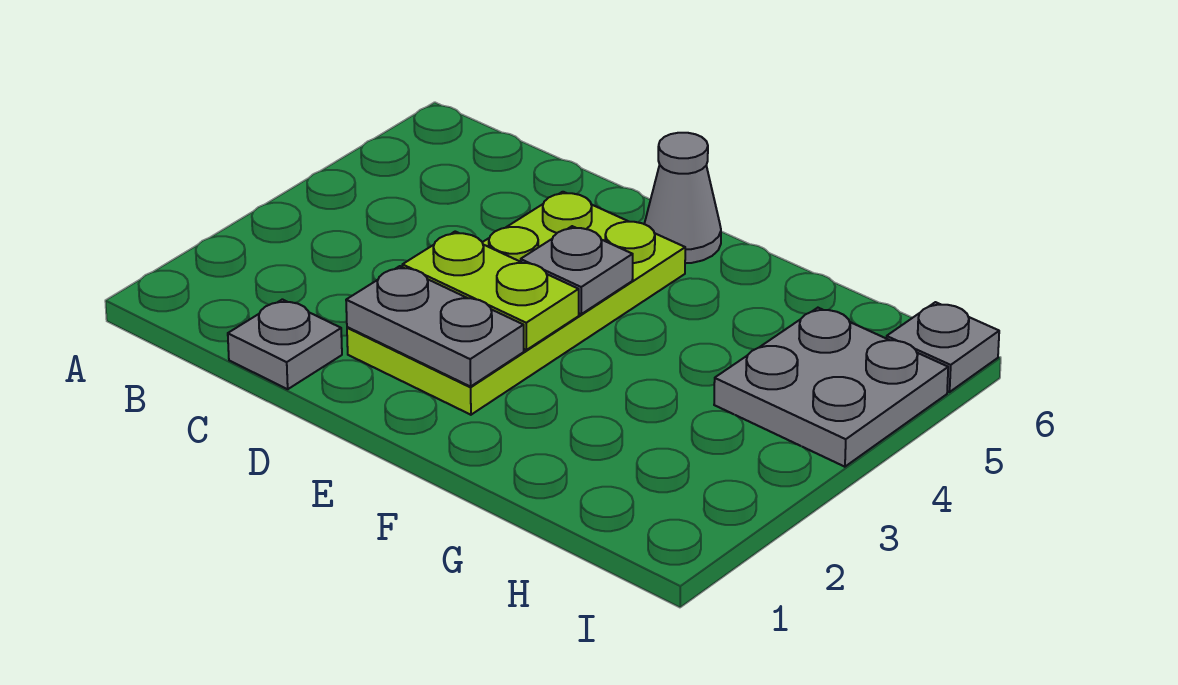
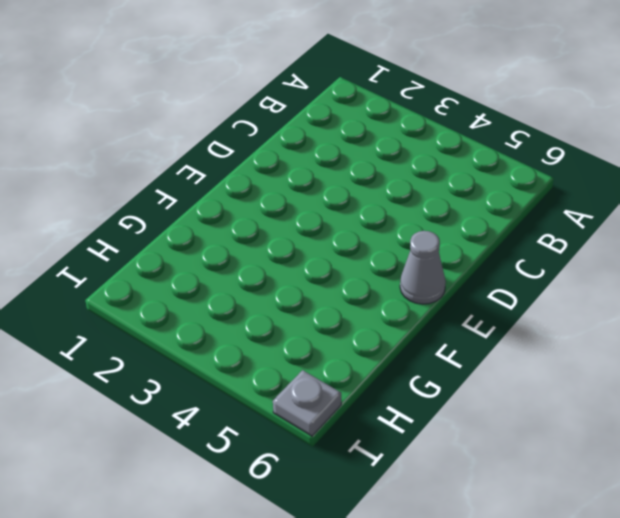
none -> grey plate C1 level 1
none -> lime plate D2:E5 level 1

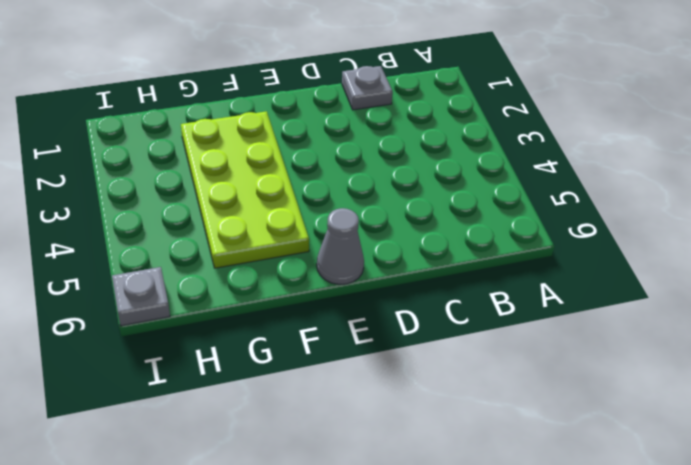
lime plate F2:G5 level 1 -> lime plate D2:E5 level 1
none -> grey plate H4:I5 level 1
none -> grey plate D2:E2 level 2

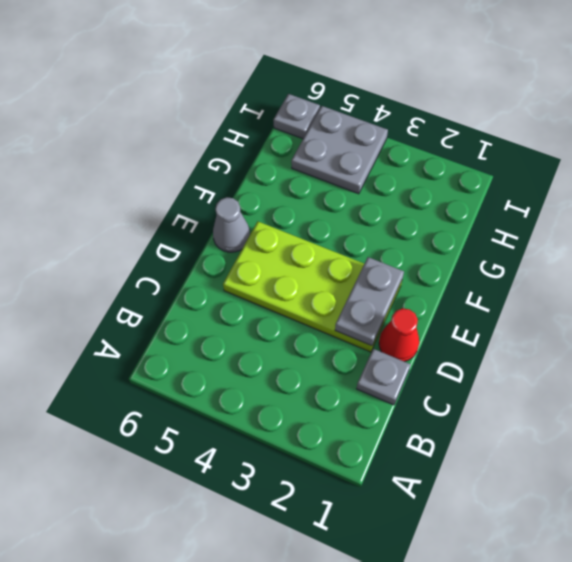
red cone D1 level 1 -> none
none -> lime plate D3:E3 level 2
none -> grey plate E4 level 2

